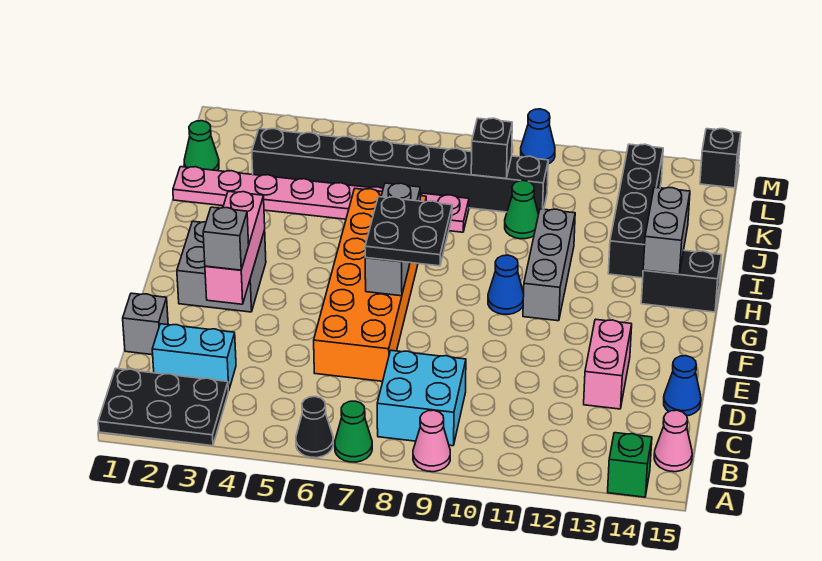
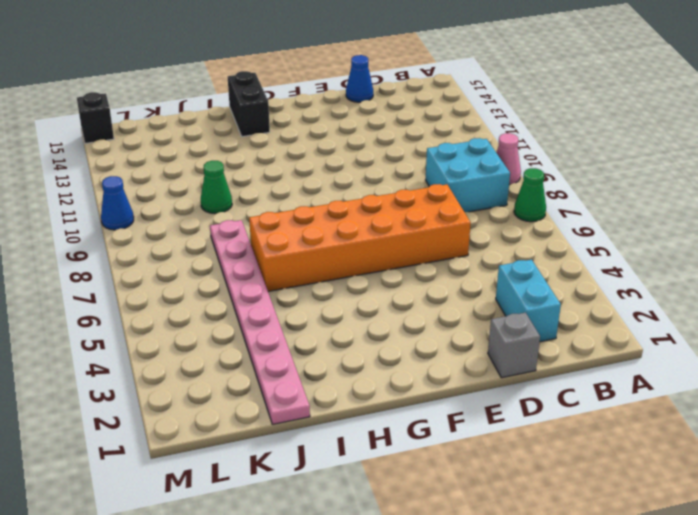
none -> black plate A1:B3 level 1
none -> black cone A6 level 1
none -> green brick A14 level 1

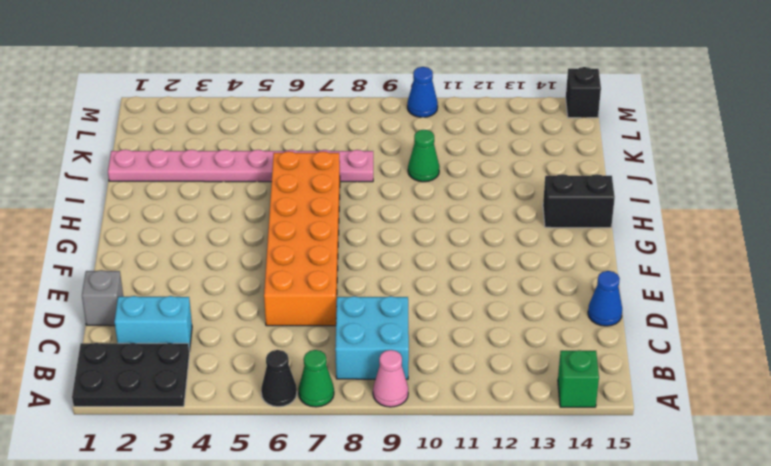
none -> pink cone B15 level 1
none -> pink brick D13:E13 level 1
none -> grey brick F2:G3 level 1

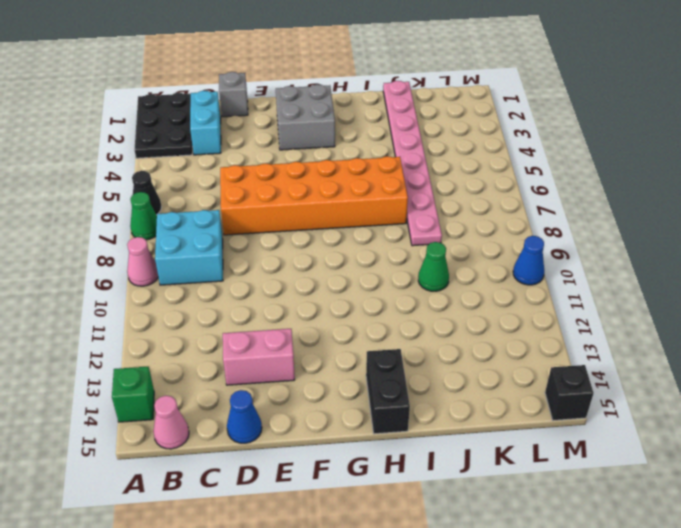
none -> blue cone G10 level 1
none -> grey brick G11:I11 level 1
none -> black brick I13:L13 level 1

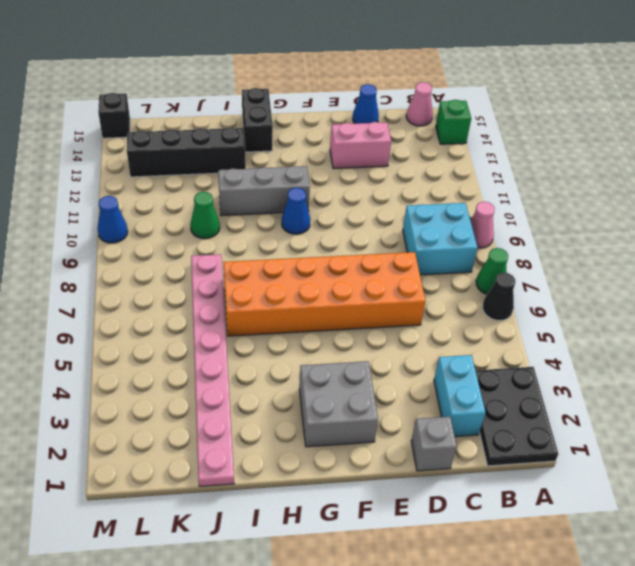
none -> green cone K1 level 1
none -> black brick K3:K10 level 1
none -> pink brick E3:G3 level 2

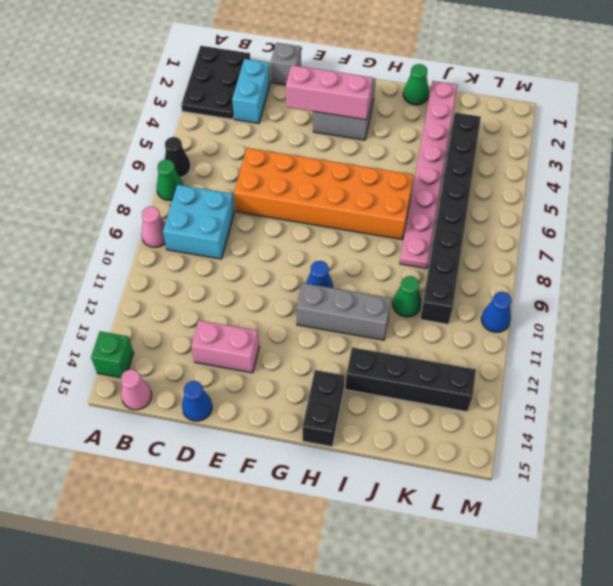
green cone I1 level 1 -> green cone K1 level 1
none -> black brick M15 level 1
none -> grey brick F7:H7 level 2
none -> grey brick H14:I14 level 2

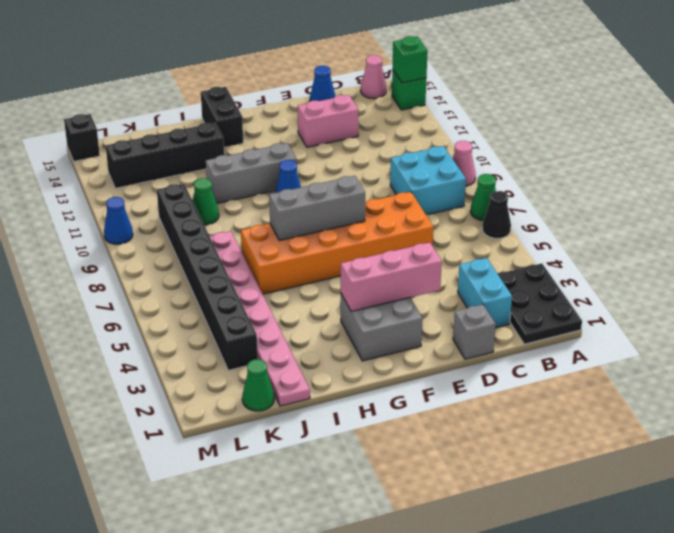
green brick A14 level 2 -> none
none -> grey brick H14:I14 level 2
none -> black brick K9 level 2
none -> grey brick E3 level 3

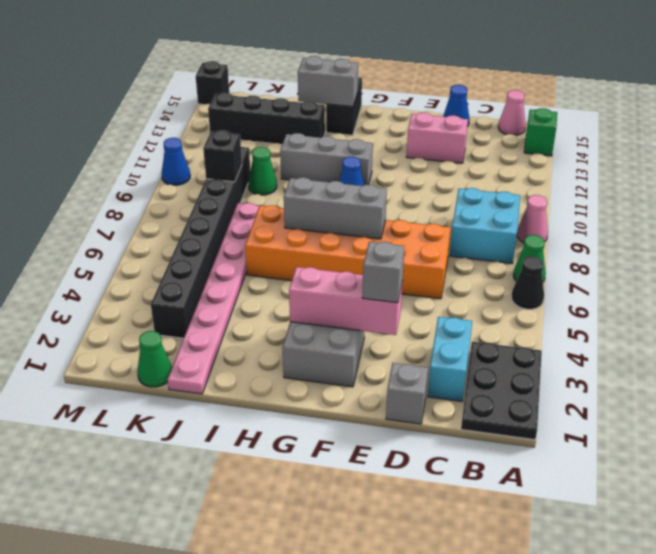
none -> black plate F7:G8 level 3

